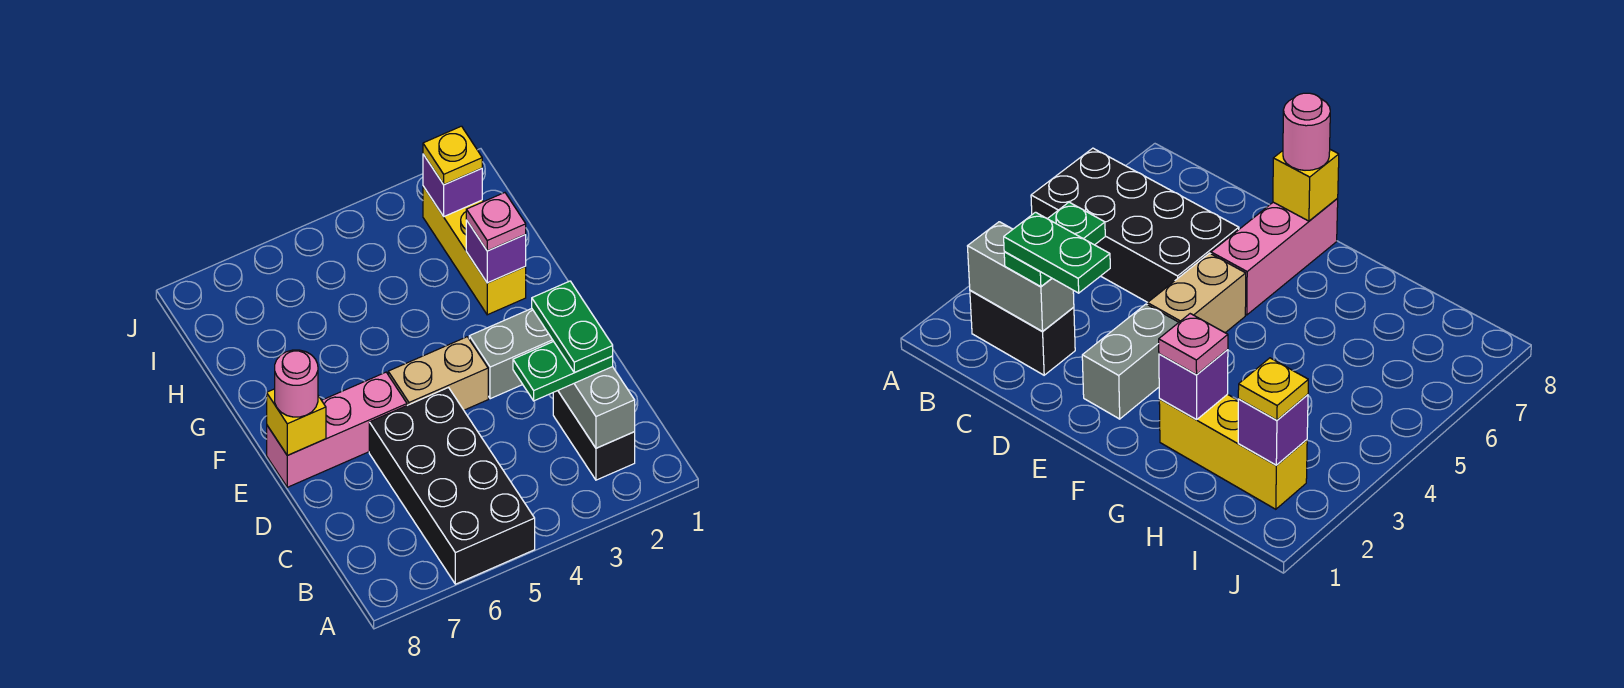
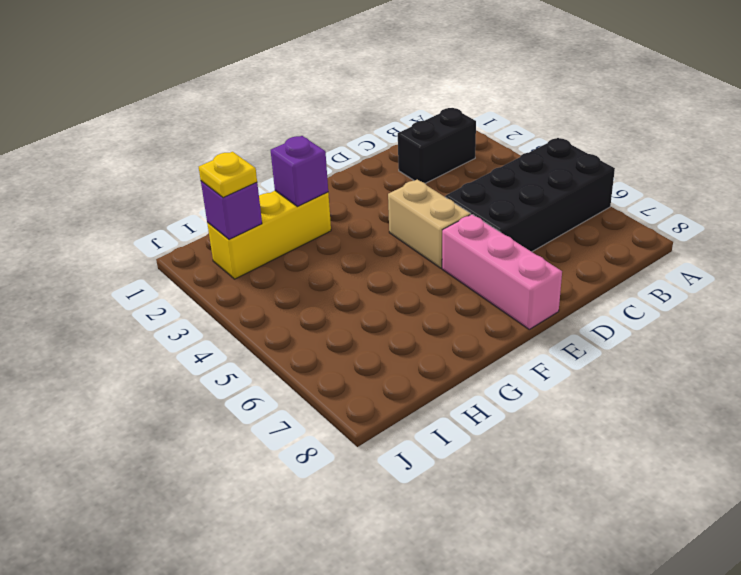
none -> grey brick E2:E3 level 1
none -> grey brick B2:C2 level 2
none -> yellow brick E8 level 2

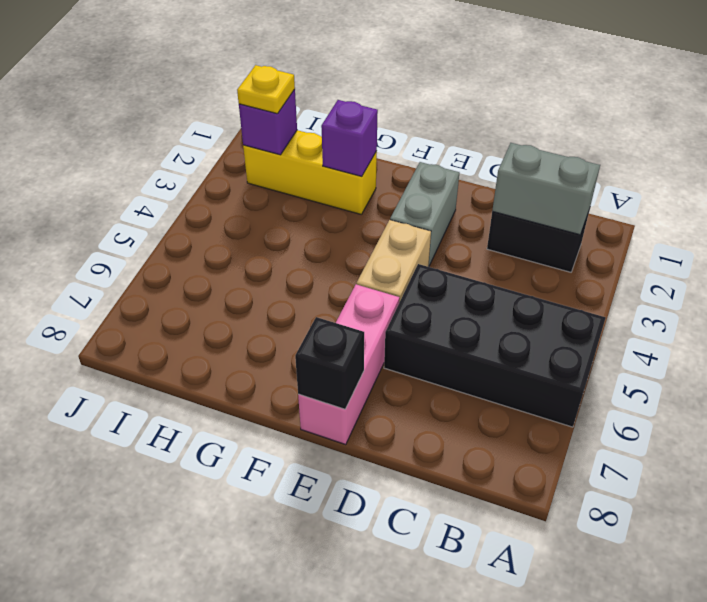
black brick E8 level 2 -> yellow brick E8 level 2
none -> green plate C2:C3 level 3
none -> pink round brick E8 level 3
none -> pink plate G2 level 3

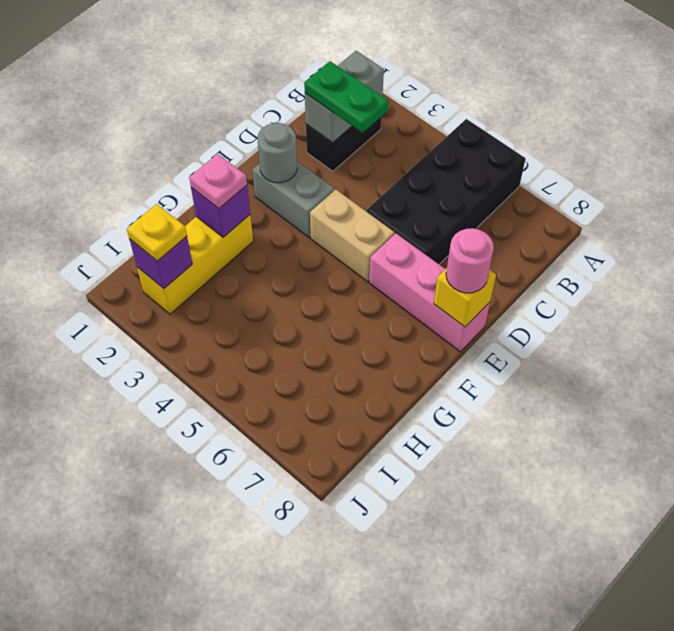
grey round brick E2 level 2 -> none
none -> green plate C2:D2 level 4

